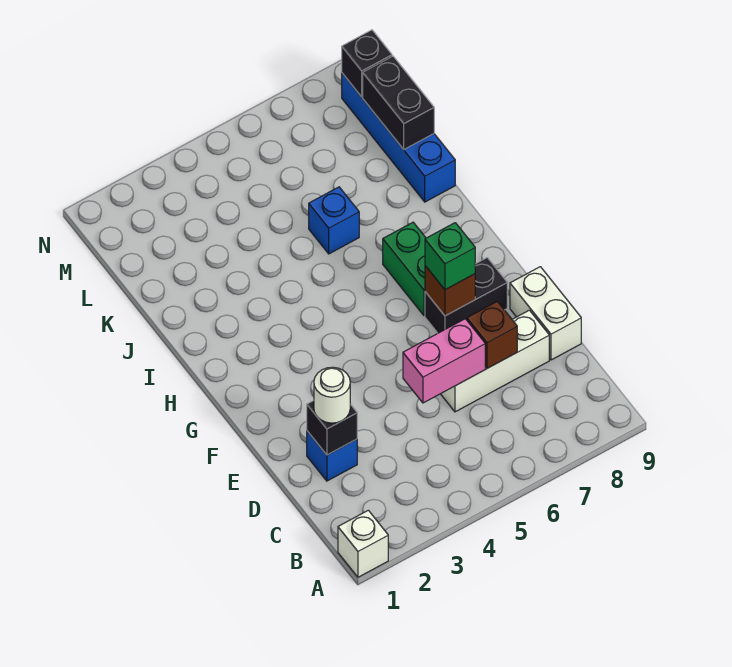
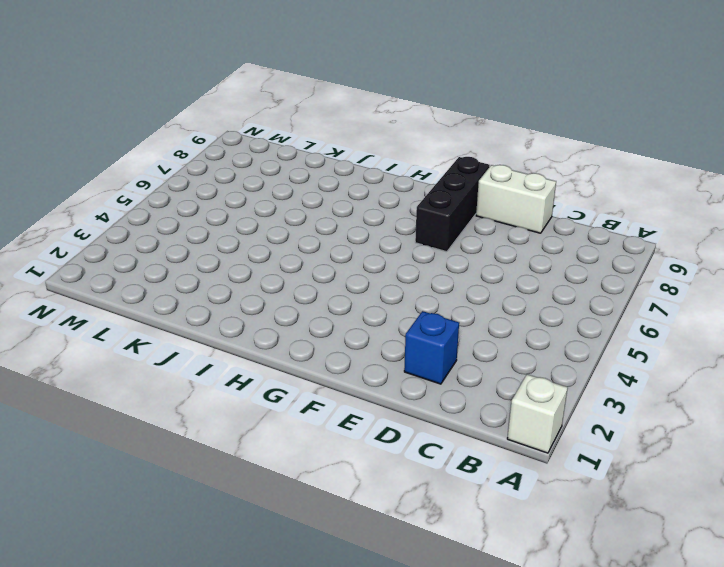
black brick F7:F9 level 1 -> black brick F7:F8 level 1
none -> white brick D6:D8 level 1
none -> green brick G7:H7 level 1
none -> blue brick J6 level 1

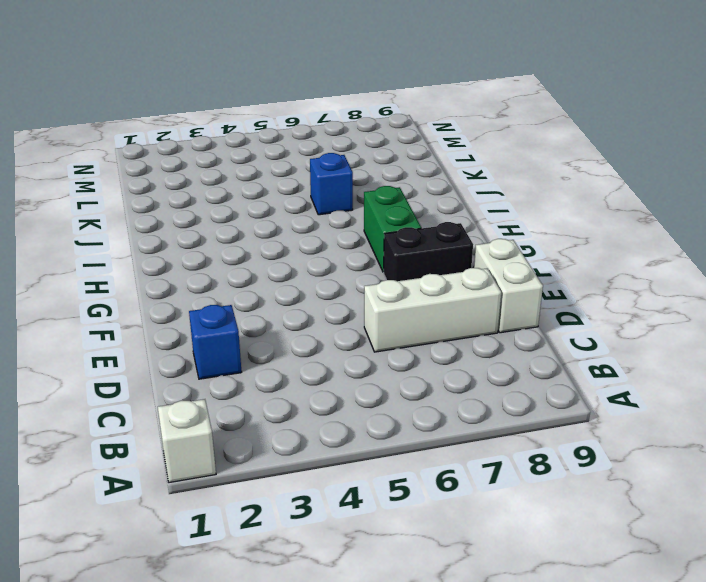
none -> blue brick J9:M9 level 1
none -> black brick D2 level 2
none -> pink brick D5:D6 level 2

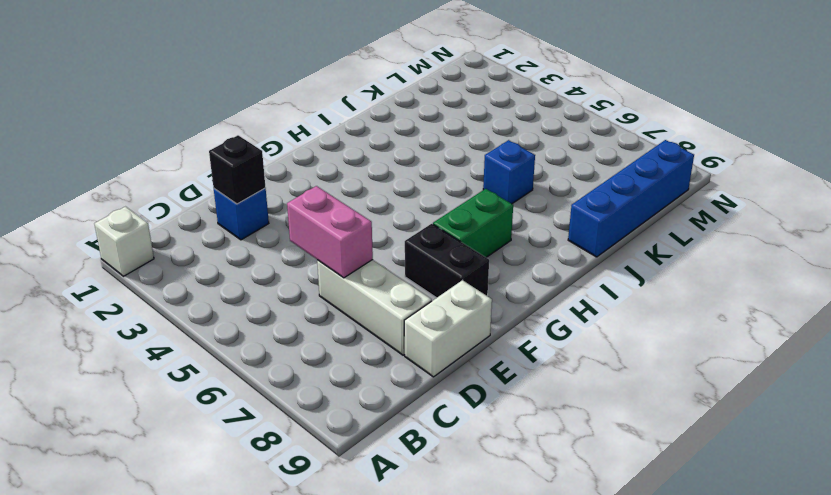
none -> brown brick D7 level 2
none -> brown brick F7 level 2
none -> black brick K9:L9 level 2

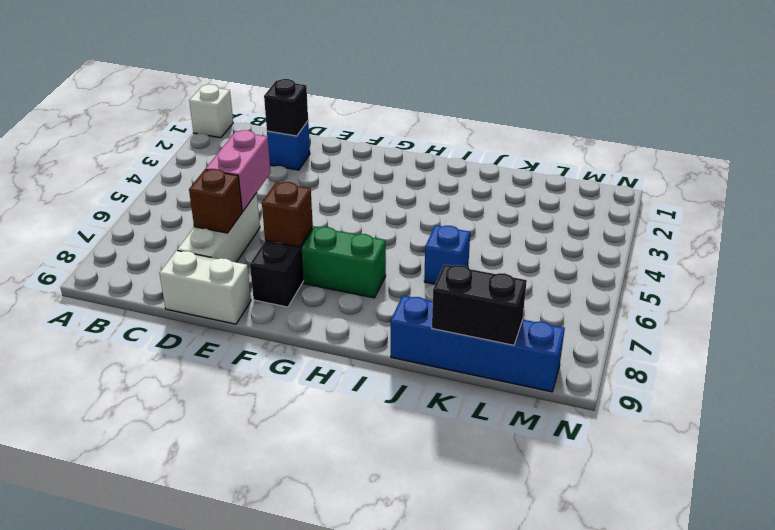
none -> black brick M9 level 2
none -> white round brick D2 level 3
none -> green brick F7 level 3

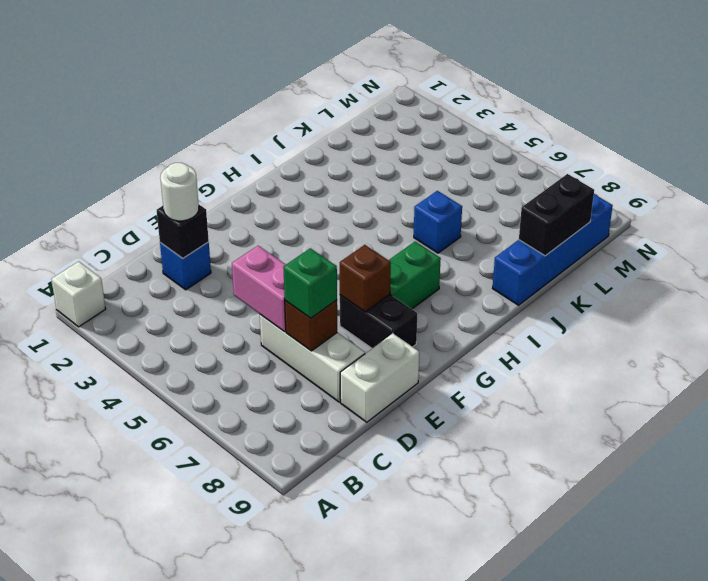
green brick D7 level 3 -> green brick F7 level 3
none -> black brick M9 level 2

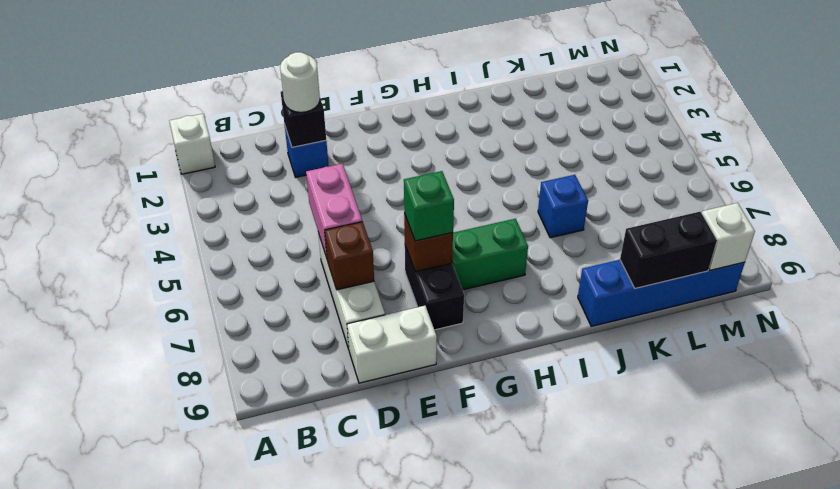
white brick M9 level 2 -> black brick M9 level 2

